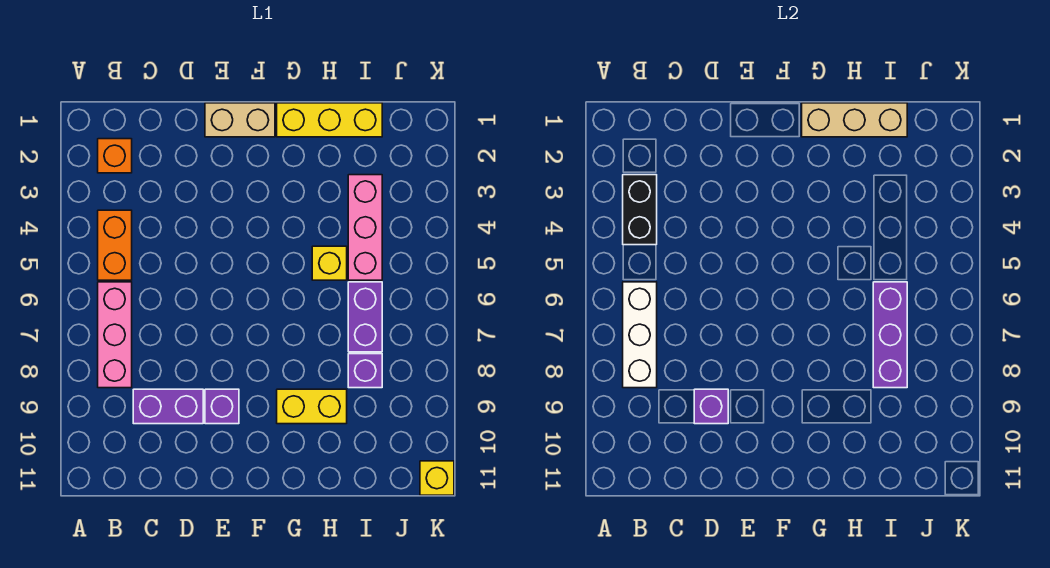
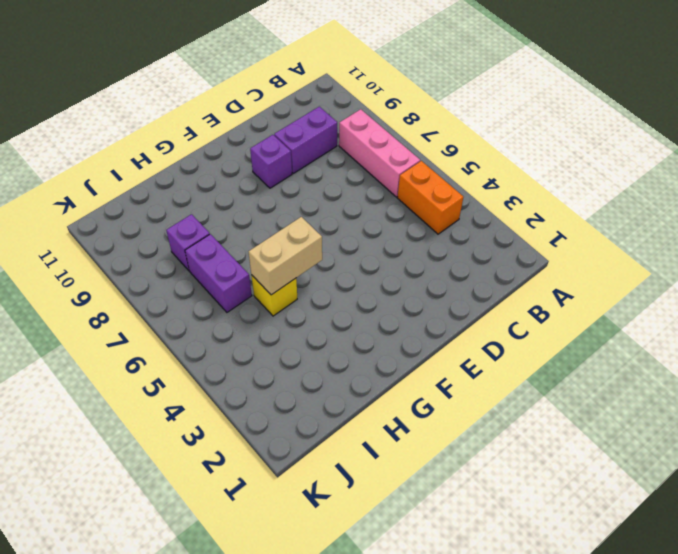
tan brick G5:H5 level 2 -> tan brick E1:F1 level 1
none -> orange brick B2 level 1
none -> yellow brick G1:I1 level 1
none -> yellow brick G9:H9 level 1

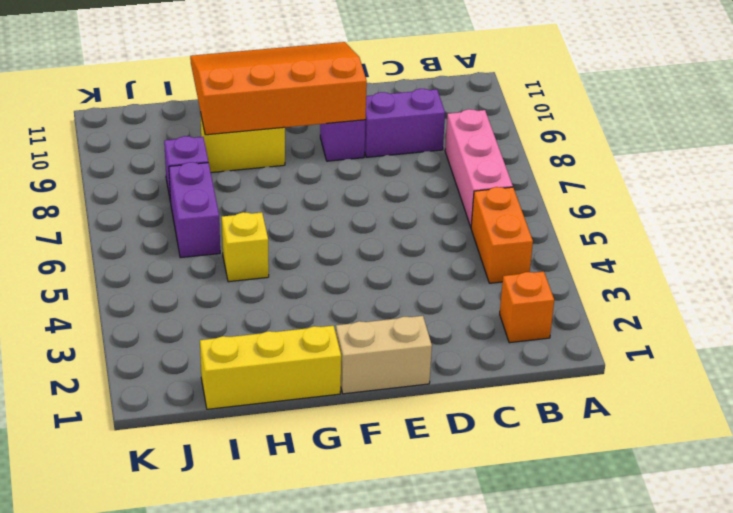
orange slope E9:H11 level 2 top 9 -> none
none -> pink brick I3:I5 level 1
none -> yellow brick K11 level 1
none -> black brick B3:B4 level 2

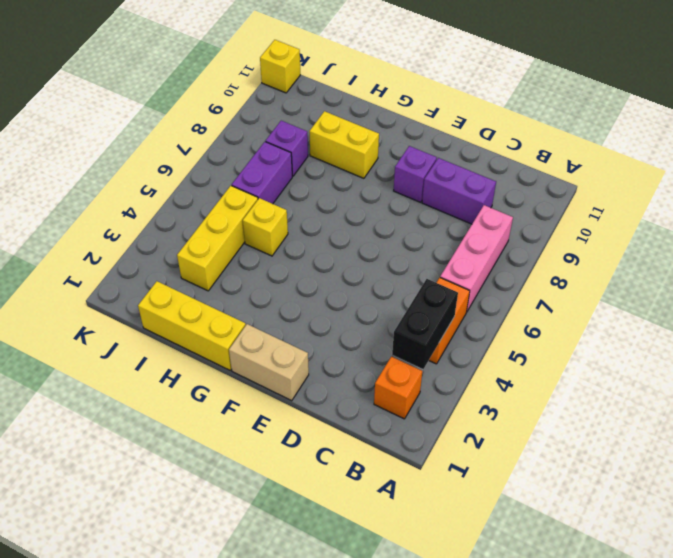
yellow brick I3:I5 level 1 -> pink brick I3:I5 level 1
none -> white brick B6:B8 level 2
none -> purple brick D9 level 2
none -> tan brick G1:I1 level 2

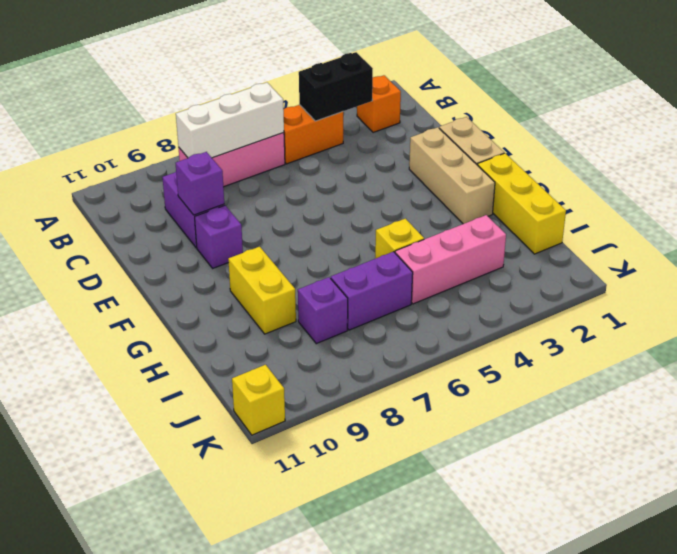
tan brick E2:G2 level 1 -> tan brick G1:I1 level 2
none -> purple brick I6:I8 level 2

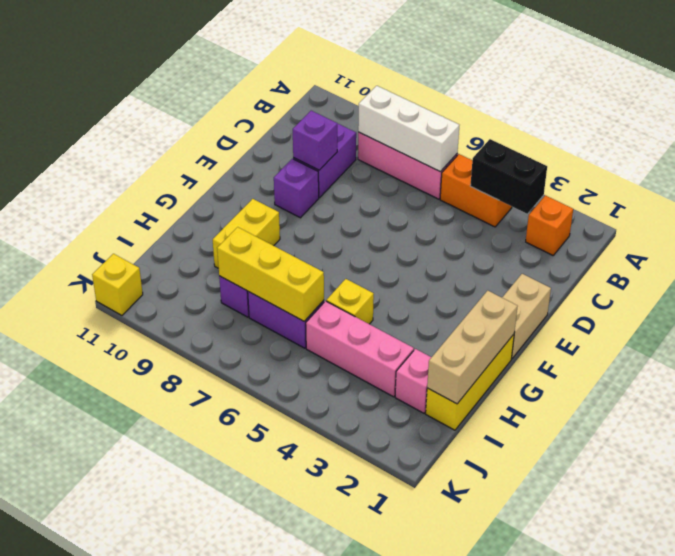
pink brick I2 level 1 -> none
yellow brick I6:I8 level 2 -> purple brick I6:I8 level 2

